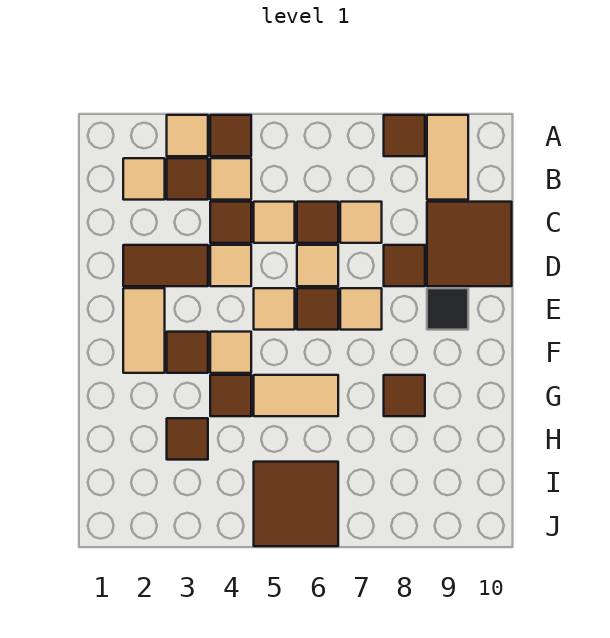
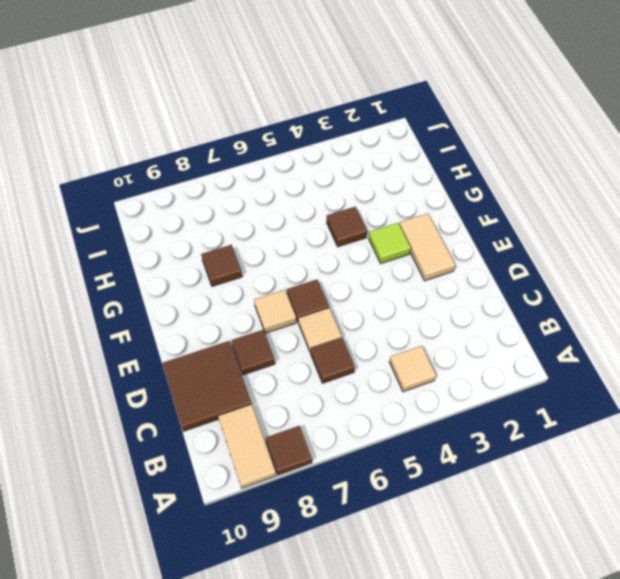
lime tile F3 level 1 -> brown tile F3 level 1
none -> tan tile A3 level 1
none -> brown tile A4 level 1
none -> tan tile B2 level 1

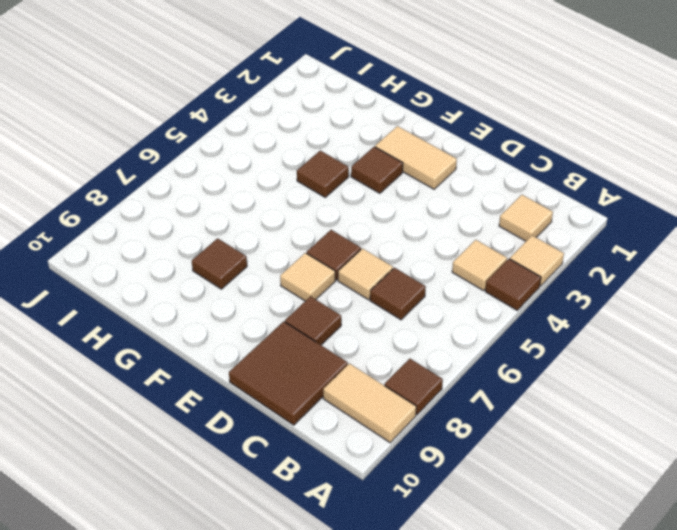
none -> brown tile B3 level 1
none -> brown tile C4 level 1
none -> tan tile C5 level 1

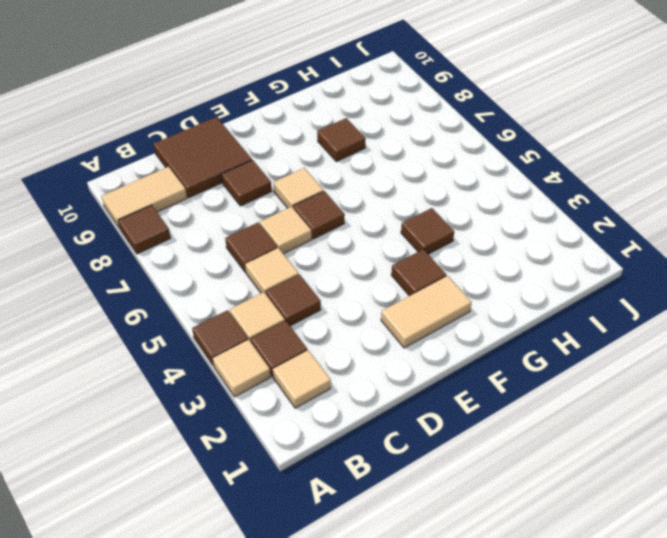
none -> tan tile C7 level 1
none -> brown tile D2:D3 level 1
none -> tan tile D4 level 1

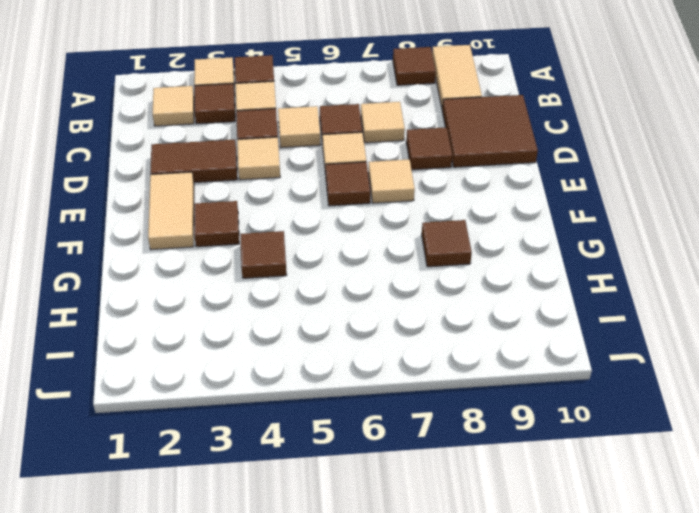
none -> tan tile E5 level 1
none -> black tile E9 level 1
none -> tan tile F4 level 1

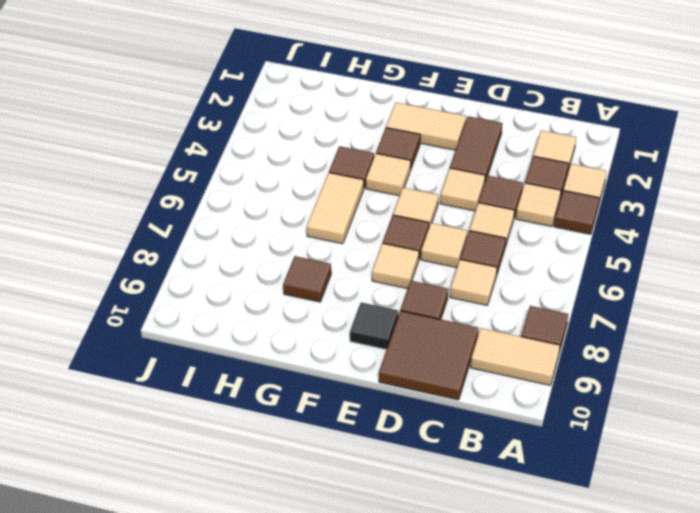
none -> brown tile H3 level 1
none -> brown tile I5:J6 level 1

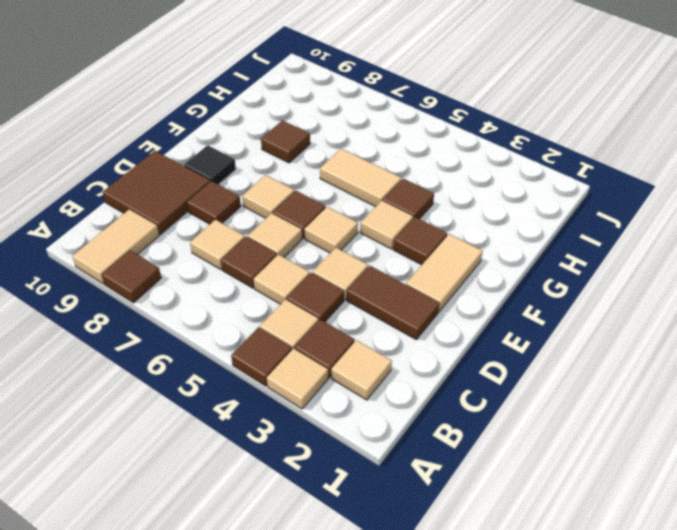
none -> brown tile H3 level 1
none -> brown tile I5:J6 level 1

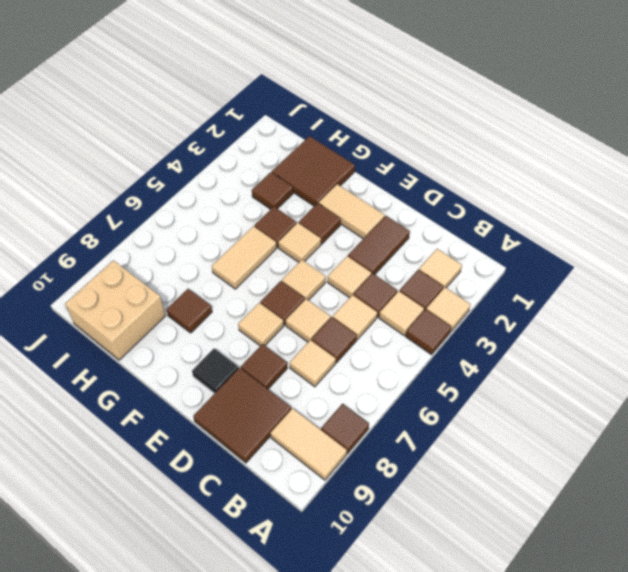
brown tile G1:H2 level 1 -> brown tile I5:J6 level 1
tan brick H9:I10 level 1 -> none

